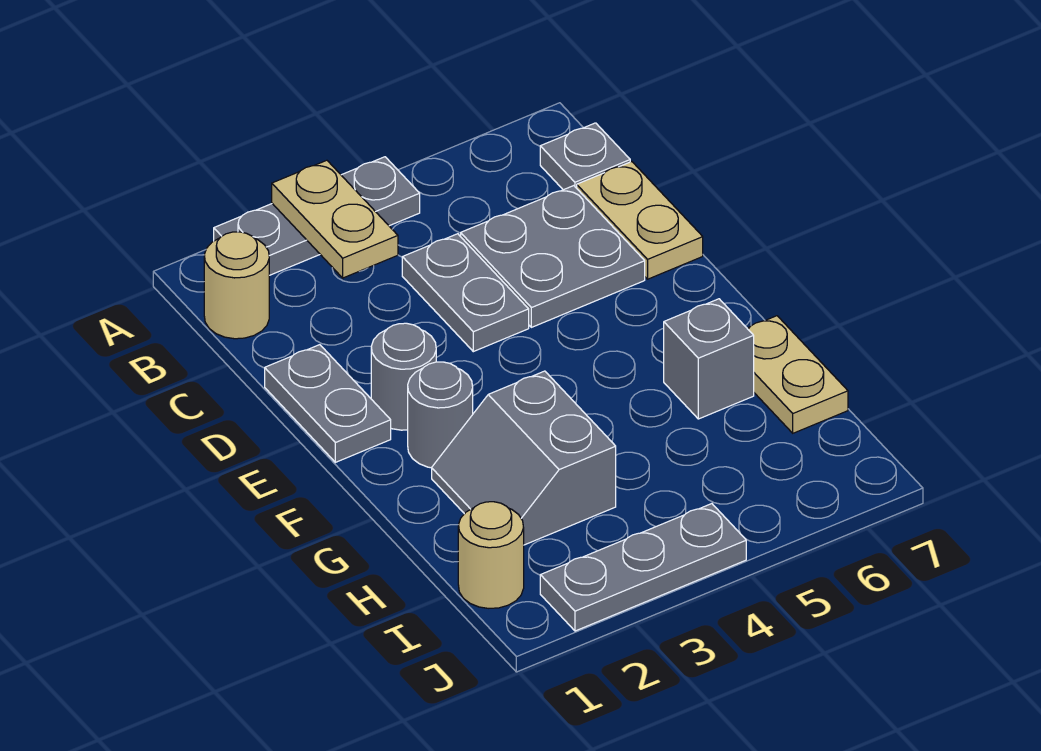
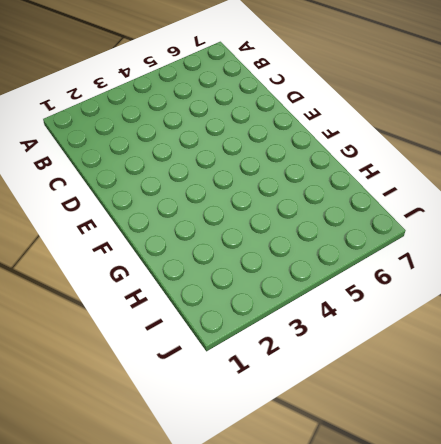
none -> grey plate A2:A4 level 1
none -> tan round brick B1 level 1
none -> grey plate B7 level 1

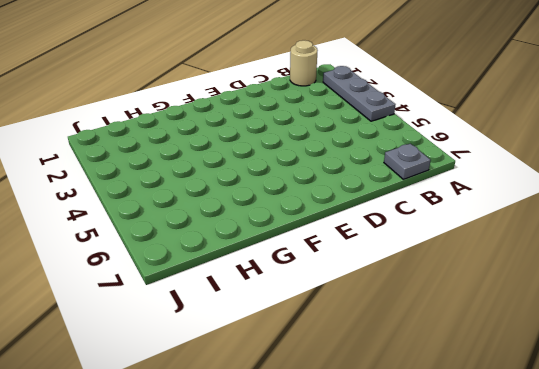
none -> grey plate C4:D4 level 1
none -> grey plate C5:D6 level 1
none -> tan plate C7:D7 level 1

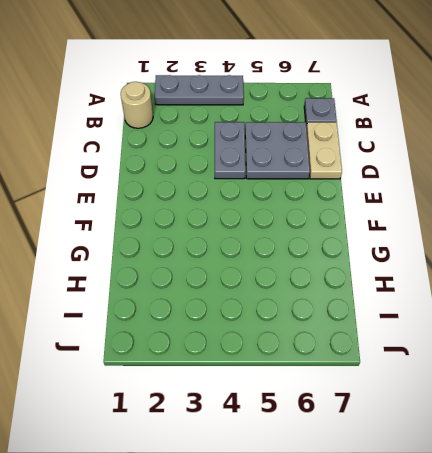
none -> grey plate D1:E1 level 1
none -> grey round brick E2 level 1
none -> grey round brick F2 level 1

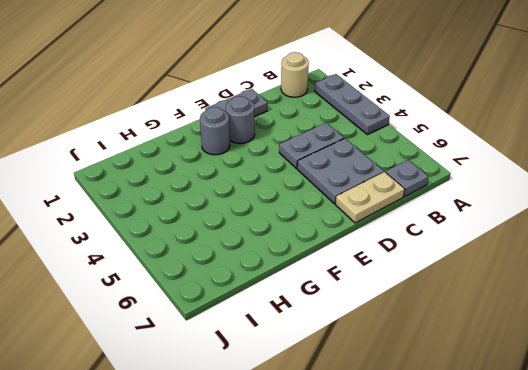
none -> grey slope G2:H3 level 1 top 3
none -> grey brick G6 level 1
none -> tan plate G7:H7 level 1

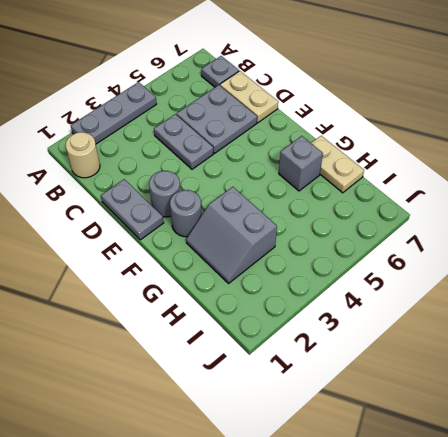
none -> tan round brick I1 level 1
none -> grey plate J2:J4 level 1
none -> tan plate A3:B3 level 2

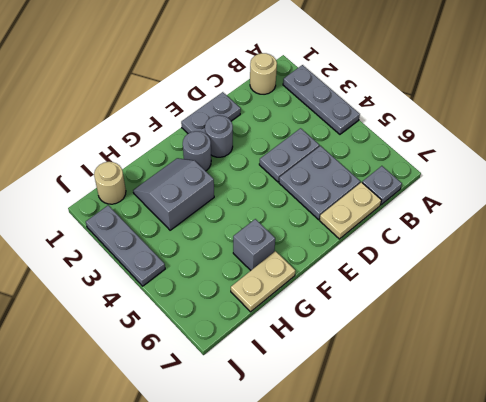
none -> tan plate A3:B3 level 2

